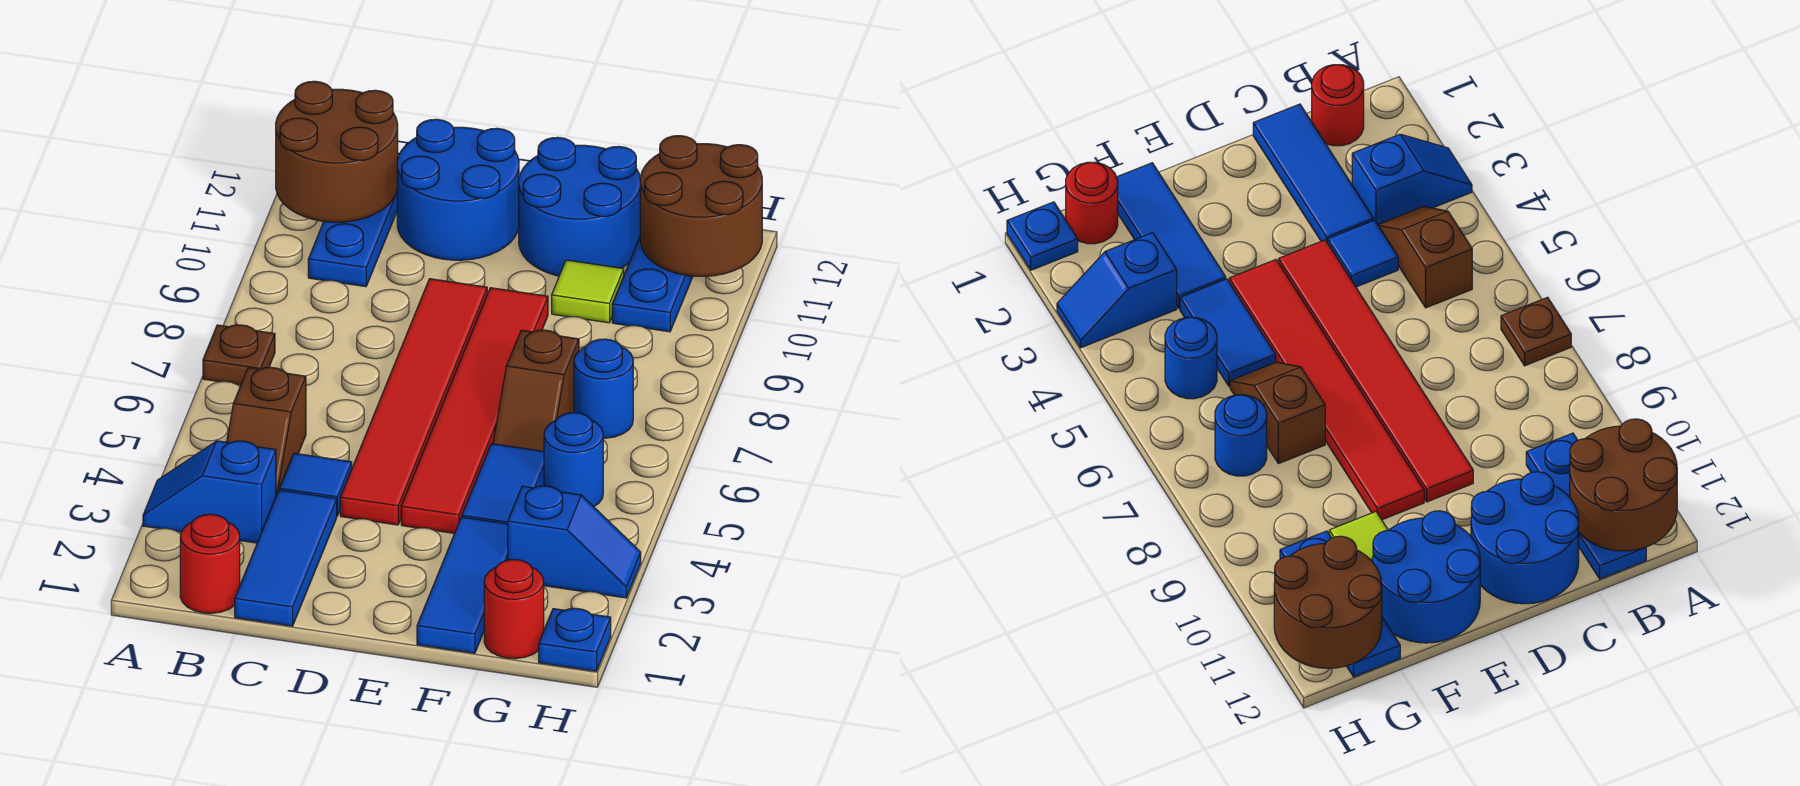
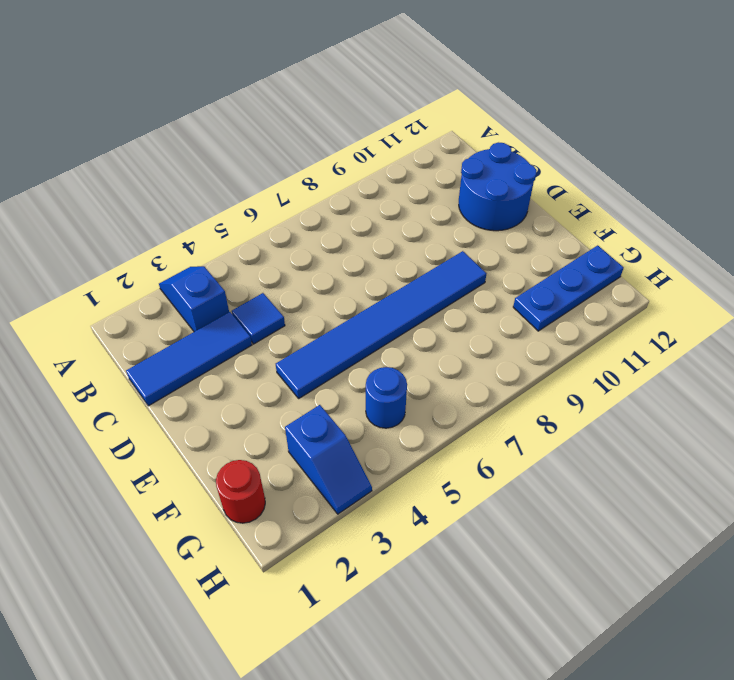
blue tile E4:E9 level 1 -> red tile E4:E9 level 1
none -> brown plate A7 level 1
none -> red round brick B1 level 1
none -> brown slope B4:B5 level 1 top 5

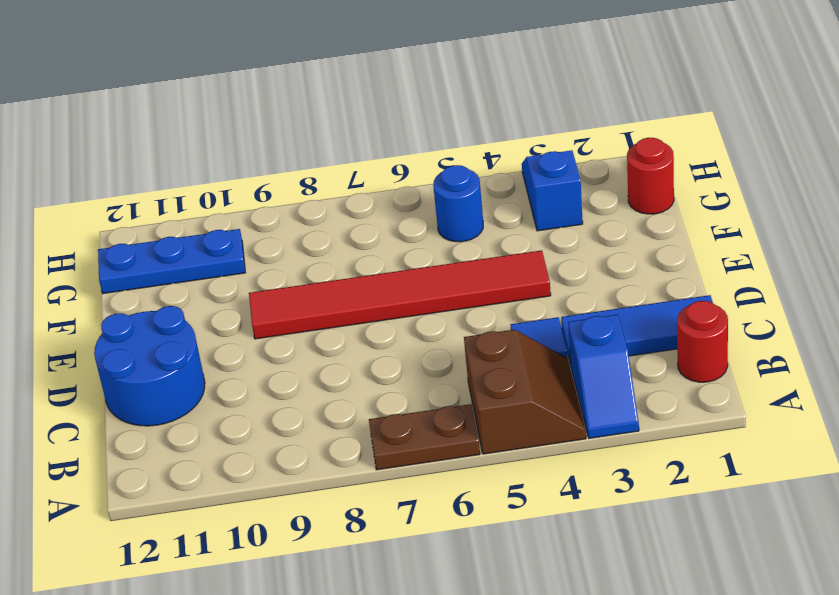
brown slope A4:B5 level 1 top 5 -> brown slope B4:B5 level 1 top 5
brown plate A6:A7 level 1 -> brown plate A7 level 1
none -> blue plate B10:B12 level 1
none -> red tile D4:D9 level 1
none -> blue round brick E11:F12 level 1

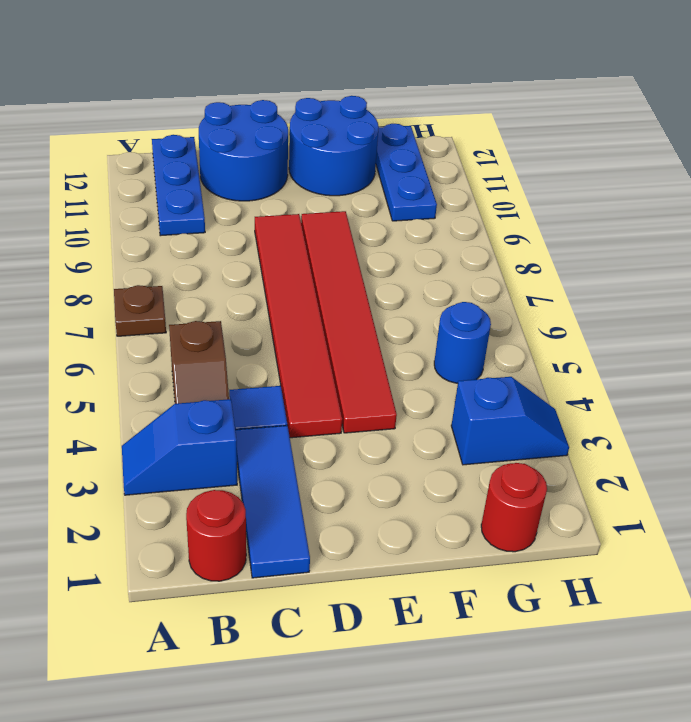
none -> blue tile F1:F3 level 1
none -> blue tile F4:F5 level 1
none -> brown slope F6:F7 level 1 top 7

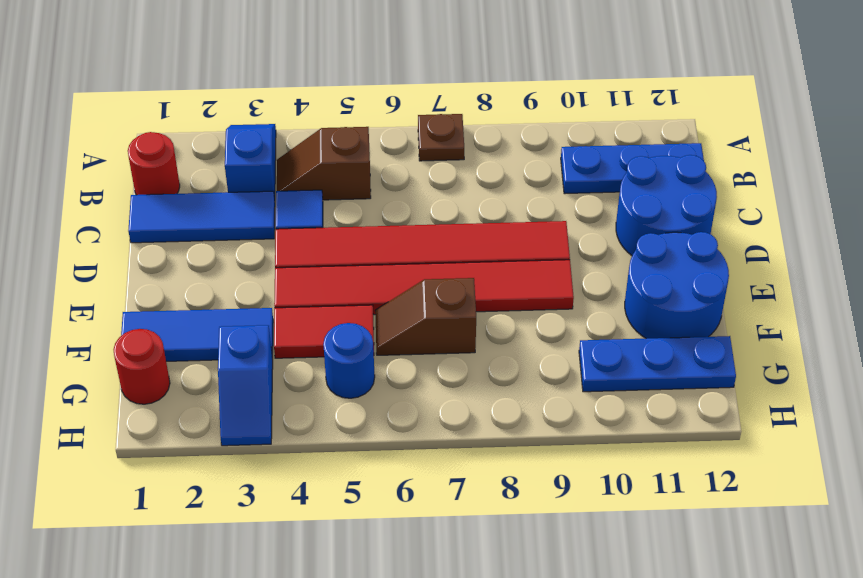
red tile F4:F5 level 1 -> blue tile F4:F5 level 1
none -> lime tile F10 level 1
none -> blue round brick G7 level 1
none -> blue plate H1 level 1

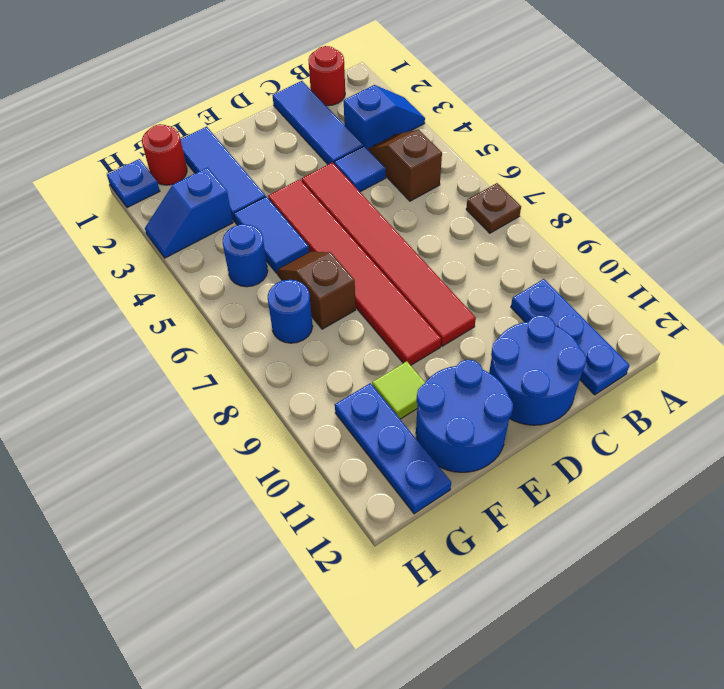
none -> brown round brick A11:B12 level 2
none -> brown round brick G11:H12 level 2

